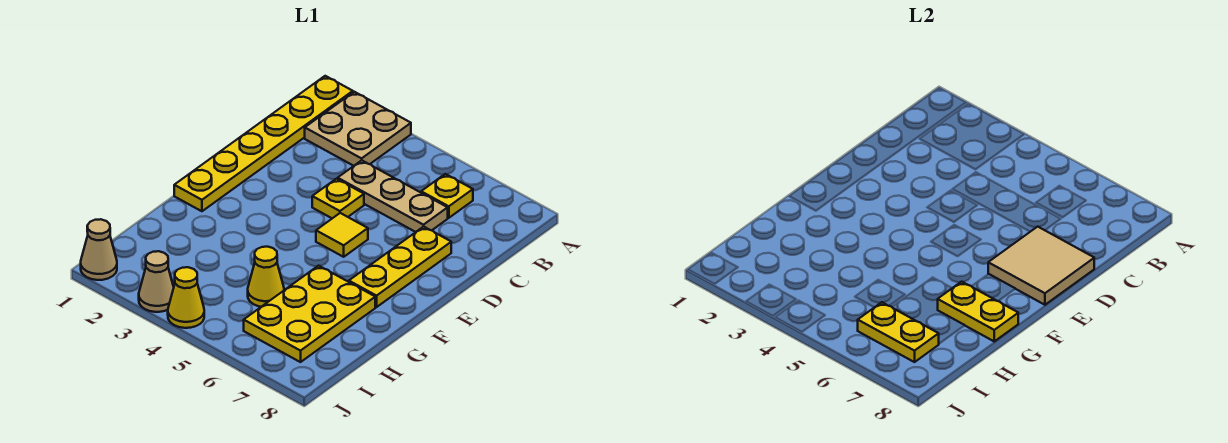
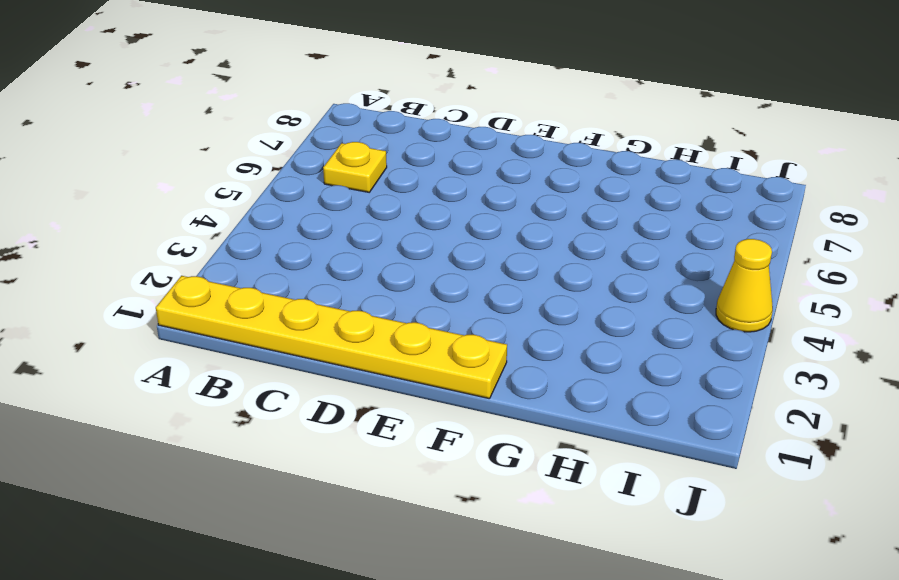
none -> tan plate A2:B3 level 1
none -> tan plate C4:C6 level 1
none -> yellow plate D4 level 1

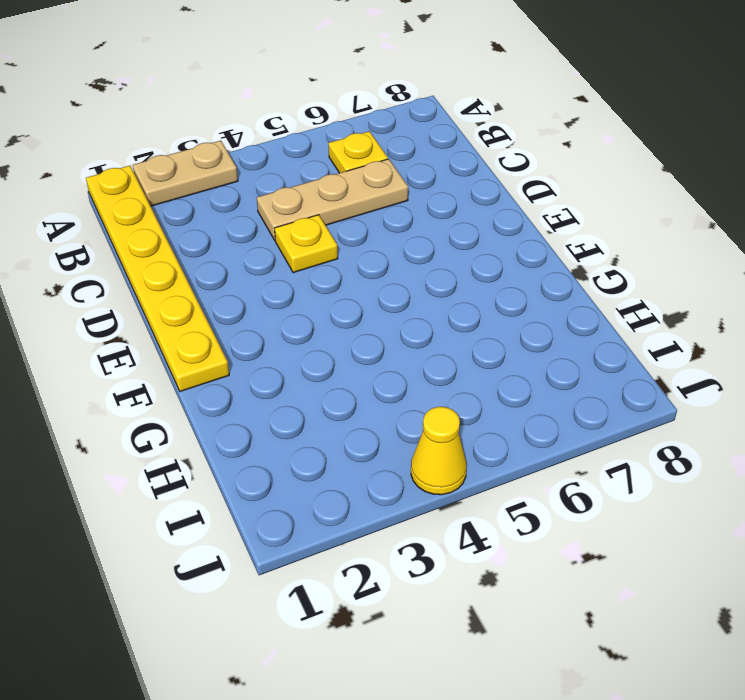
tan plate A2:A3 level 1 -> tan plate A2:B3 level 1
none -> yellow plate D7:F7 level 1
none -> yellow tile E5 level 1
none -> yellow plate G6:I7 level 1

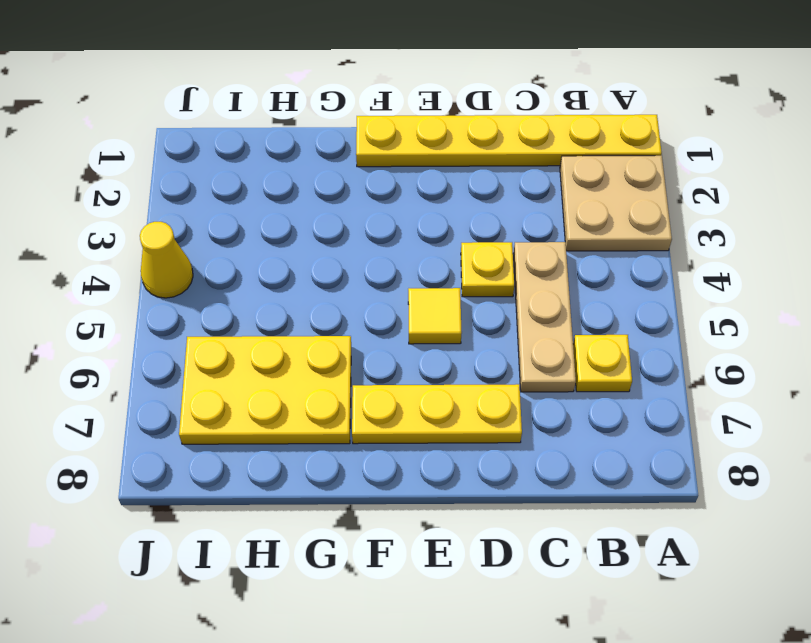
none -> yellow cone H5 level 1
none -> tan cone J1 level 1
none -> tan cone J3 level 1

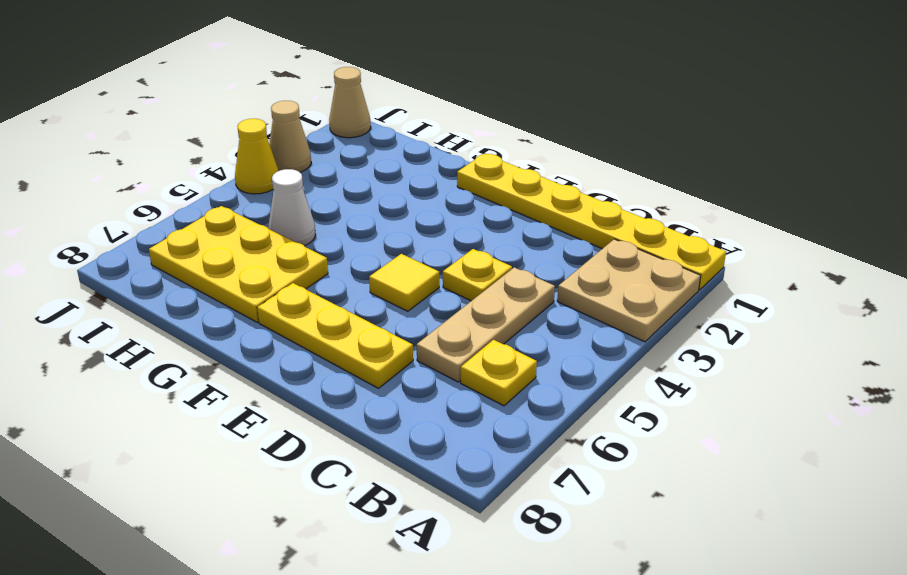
white cone H5 level 1 -> yellow cone H5 level 1
none -> tan tile D7:E8 level 2
none -> yellow plate G7:G8 level 2
none -> yellow plate I6:I7 level 2

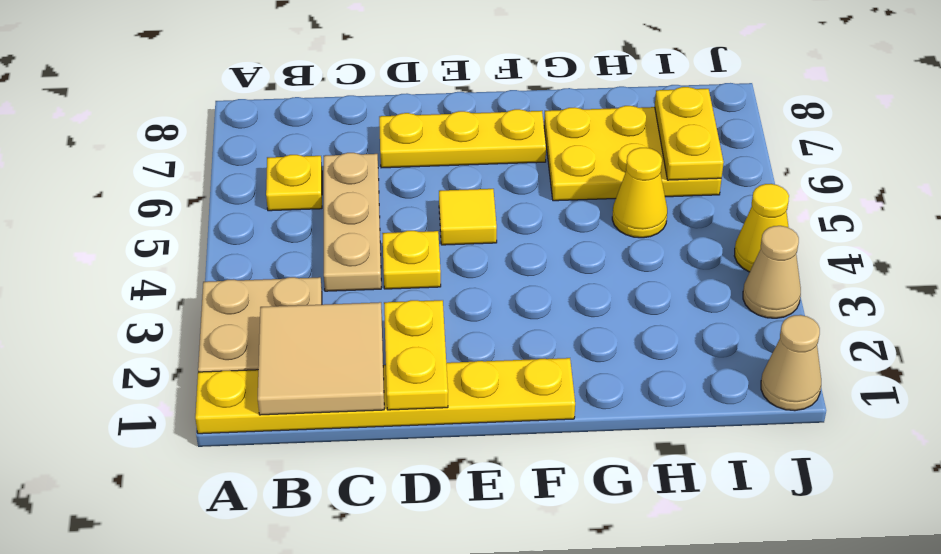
tan tile B1:C2 level 2 -> tan tile D7:E8 level 2
yellow plate D1:D2 level 2 -> yellow plate G7:G8 level 2

